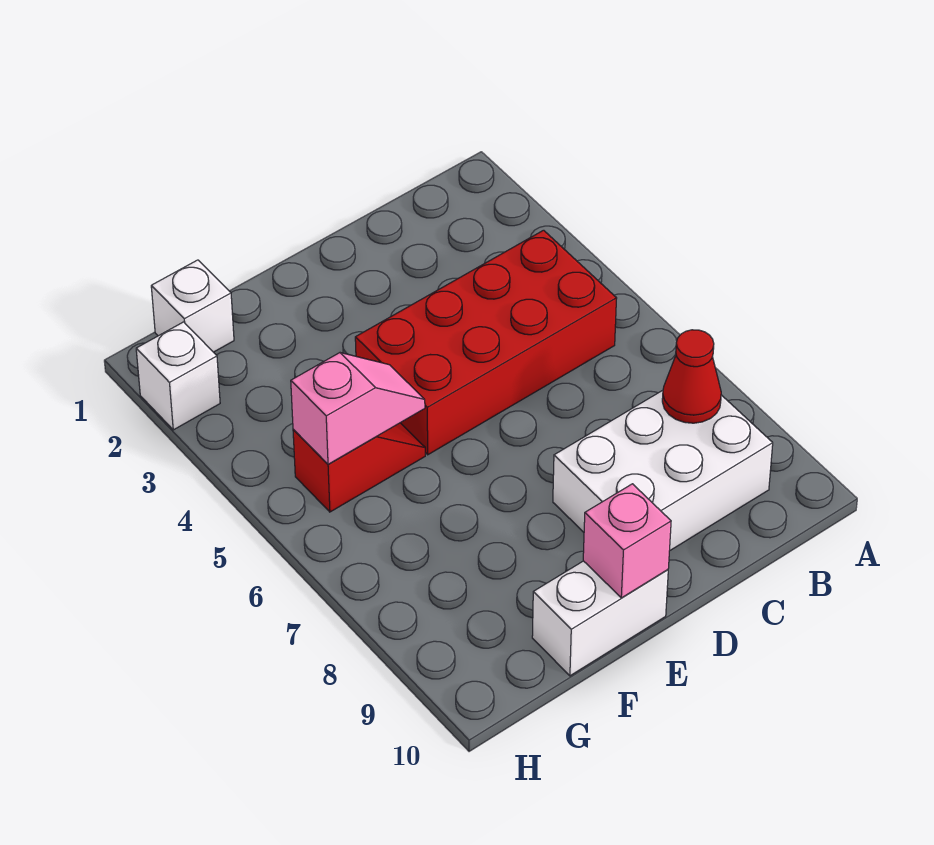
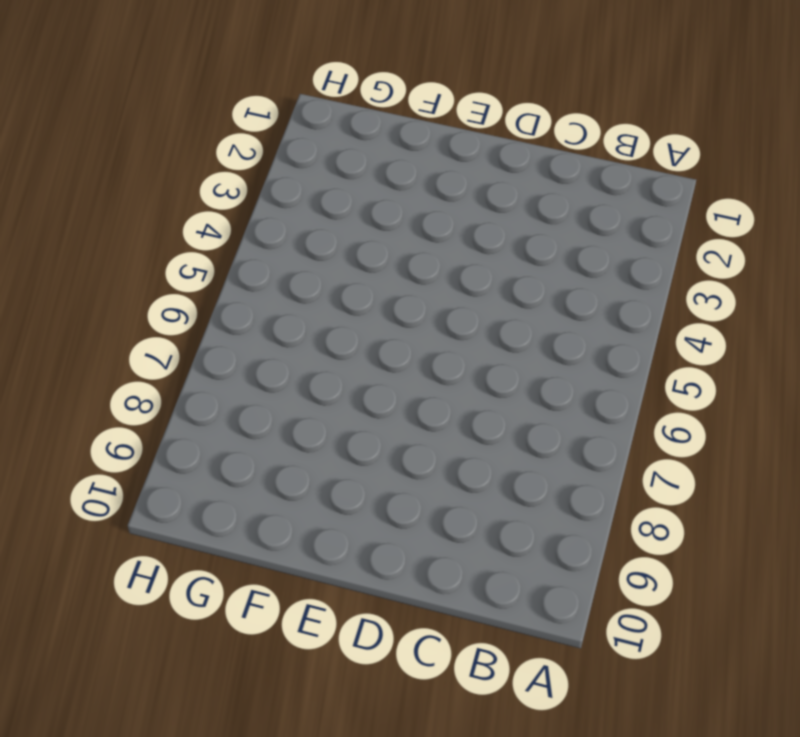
none -> red brick B4:E5 level 1
none -> white brick B8:D9 level 1

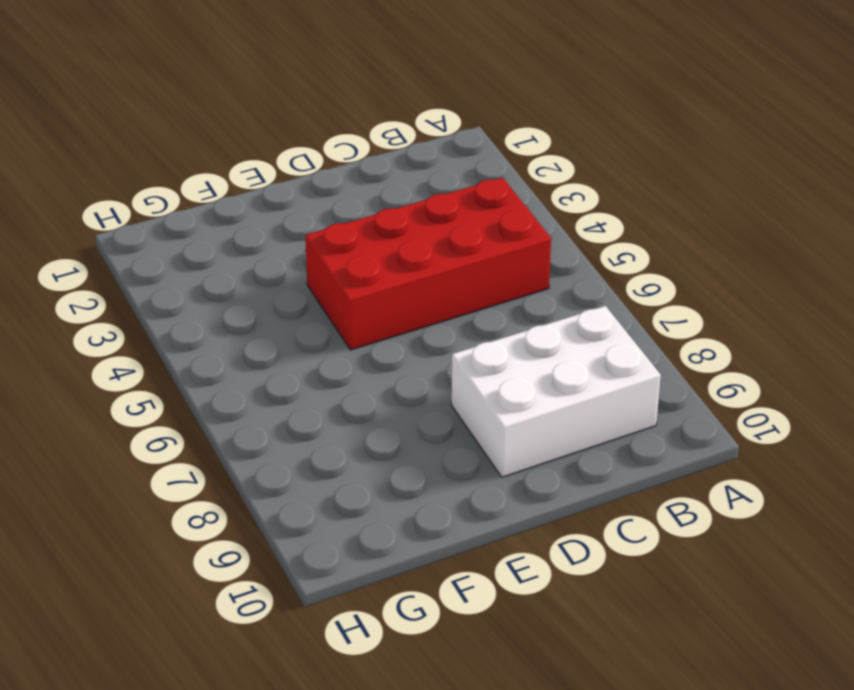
none -> white brick E10:F10 level 1
none -> red slope F5:G5 level 1 top G

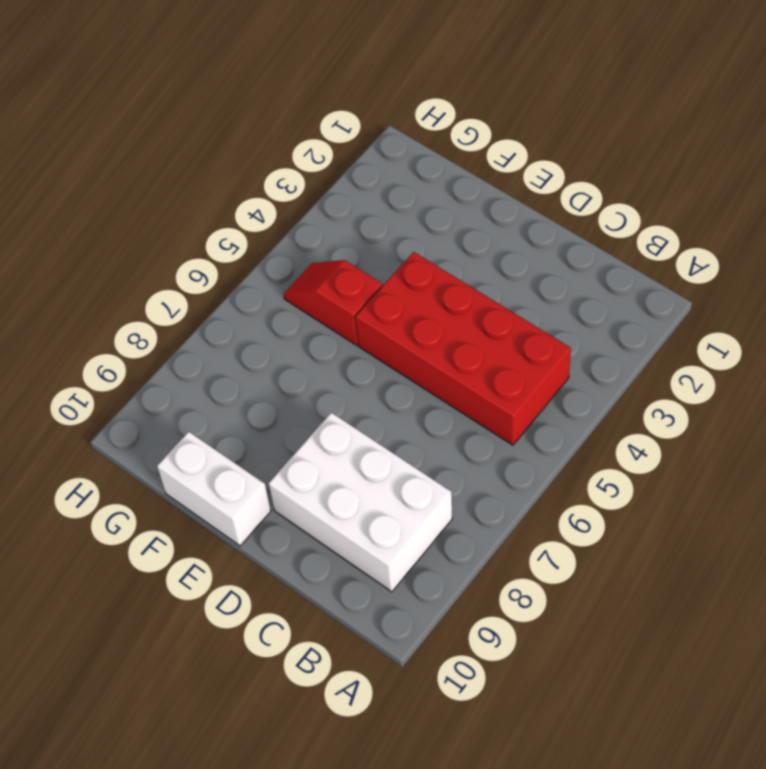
red slope F5:G5 level 1 top F -> red slope F5:G5 level 1 top G
none -> white brick G1 level 1
none -> white brick H2 level 1

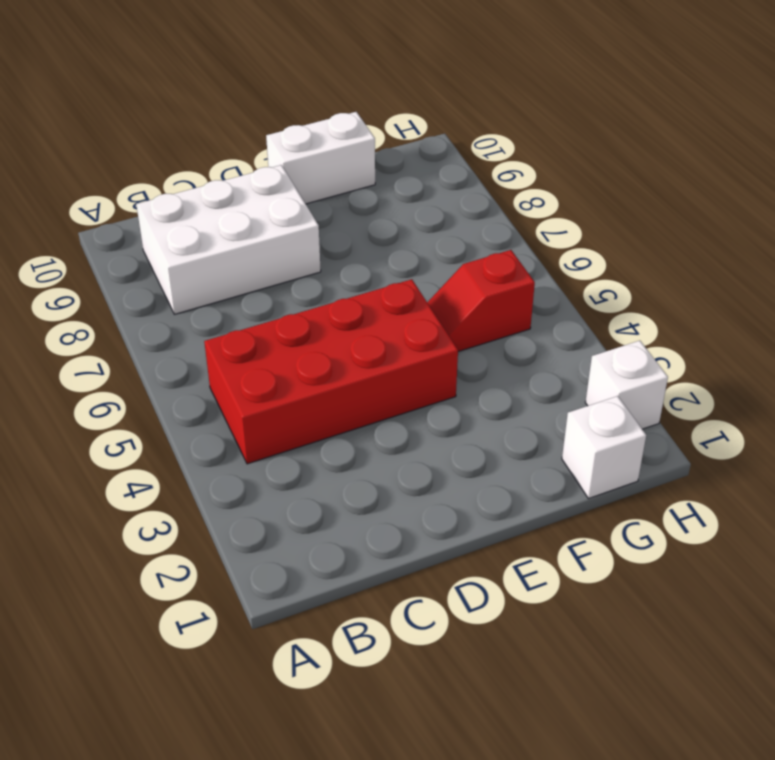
none -> red cone B8 level 2
none -> pink brick E10 level 2

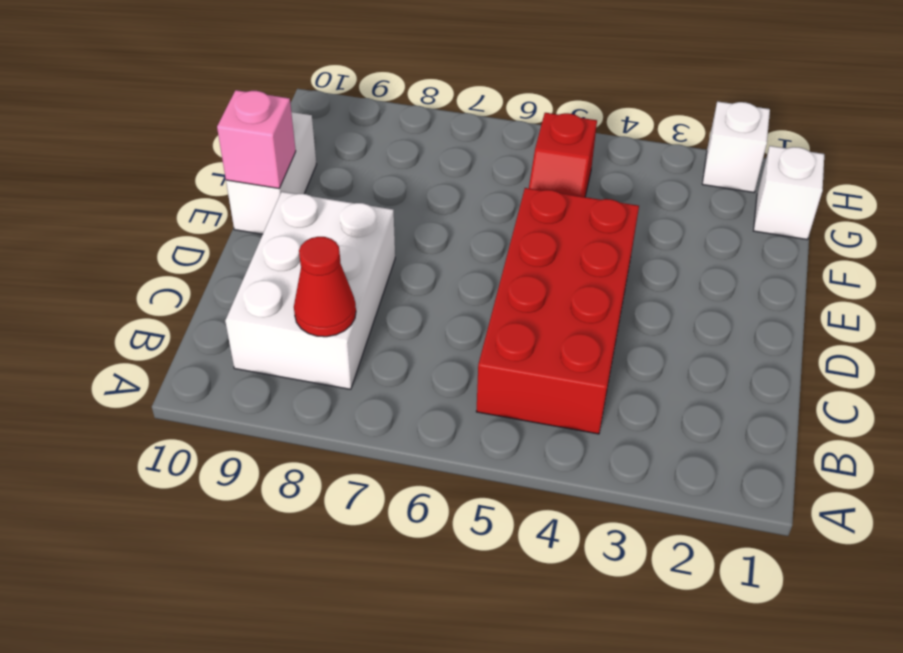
none -> pink slope F5:G5 level 2 top G

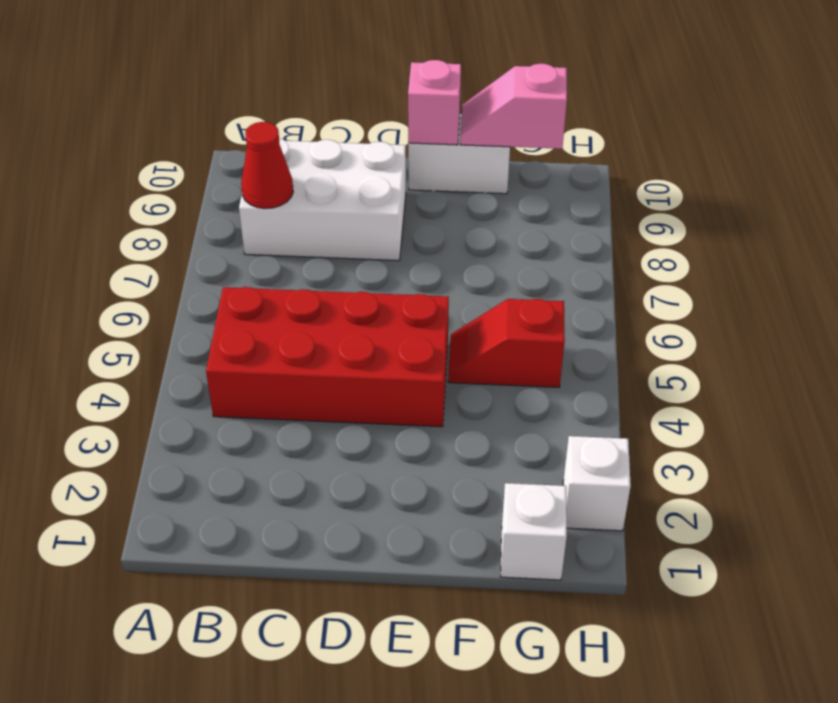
pink slope F10:G10 level 2 top G -> pink slope F5:G5 level 2 top G

